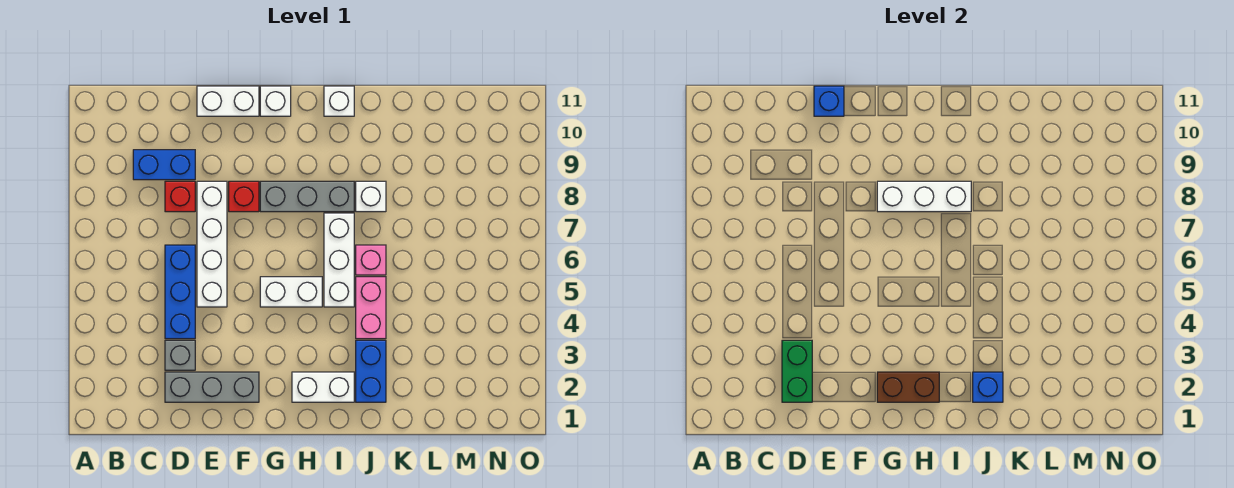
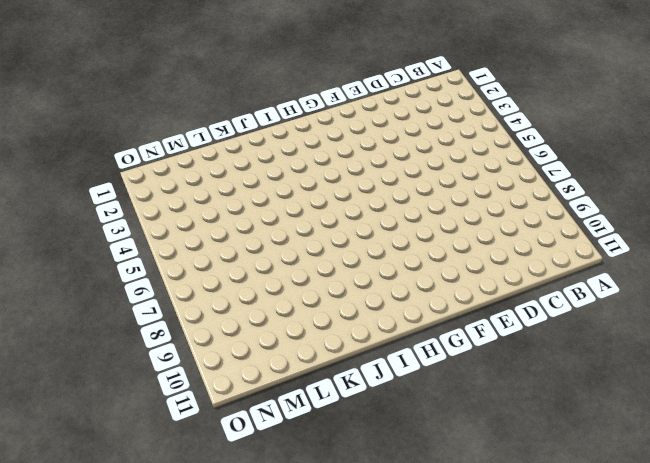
none -> blue brick C9:D9 level 1
none -> grey brick D2:F2 level 1
none -> grey brick D3 level 1

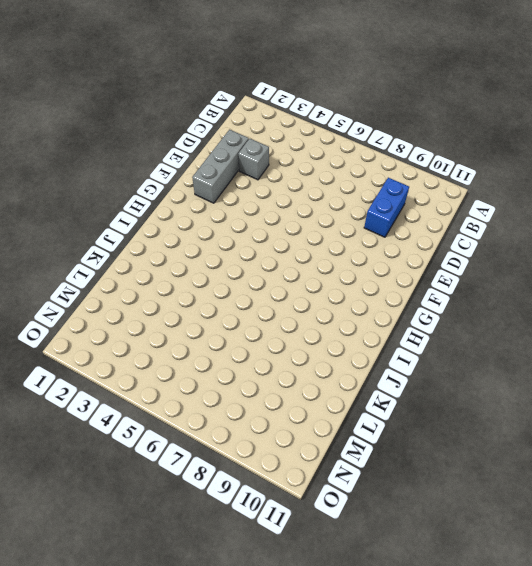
none -> blue brick D4:D6 level 1
none -> red brick D8 level 1
none -> white brick E5:E8 level 1

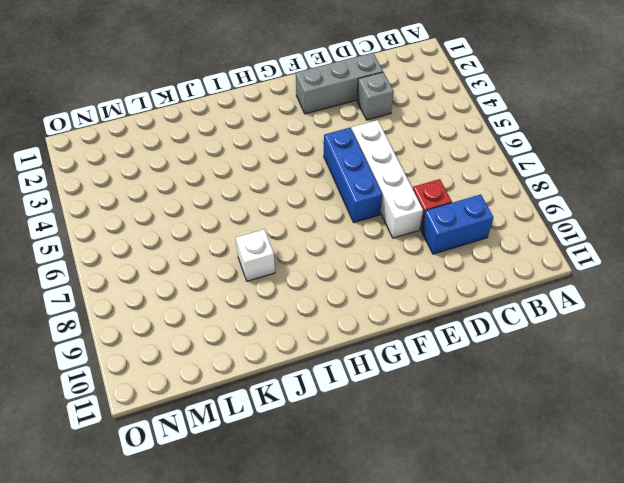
blue brick F5:F7 level 1 -> blue brick D4:D6 level 1
none -> white brick E11:F11 level 1
none -> red brick F8 level 1
none -> white brick G5:H5 level 1

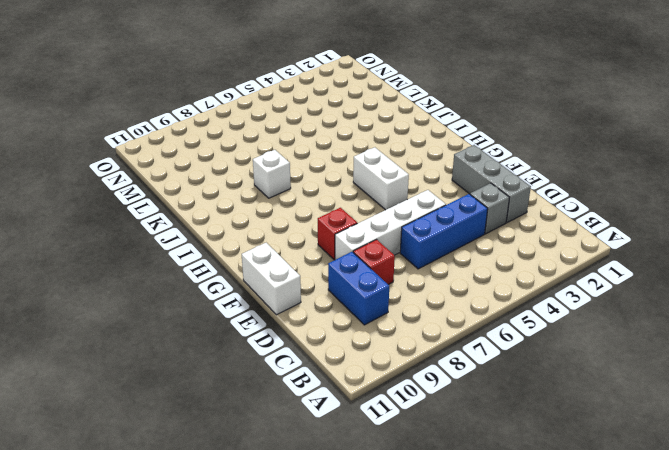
none -> grey brick G8:I8 level 1
none -> white brick G11 level 1
none -> white brick H2:I2 level 1

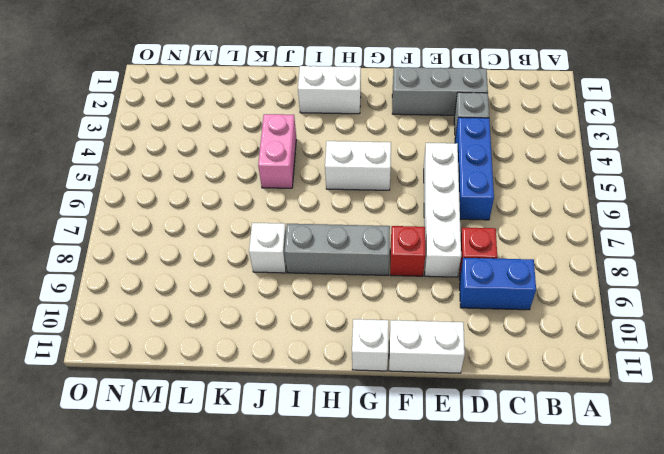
none -> white brick I5:I7 level 1
none -> white brick I11 level 1
none -> blue brick J2:J3 level 1

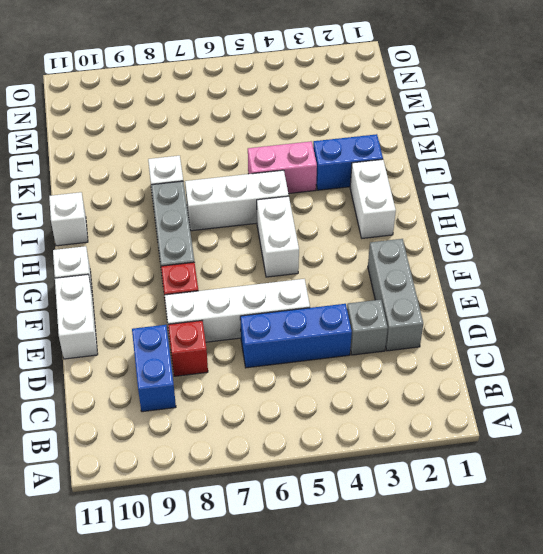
none -> pink brick J6 level 1
none -> green brick D2:D3 level 2
none -> blue brick E11 level 2

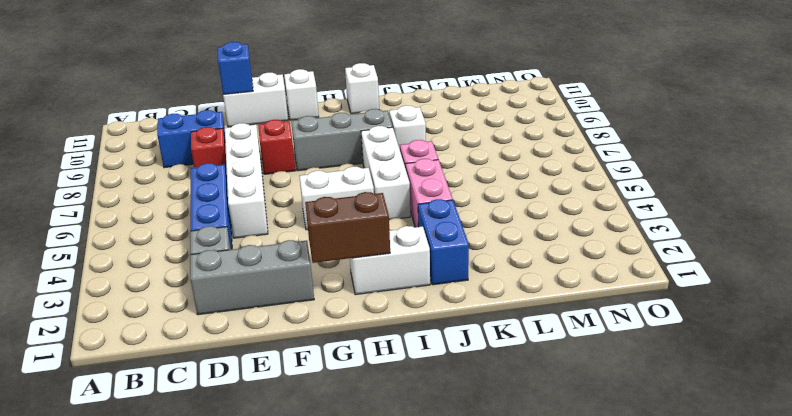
none -> green brick D2:D3 level 2
none -> white brick G8:I8 level 2
none -> blue brick J2 level 2

